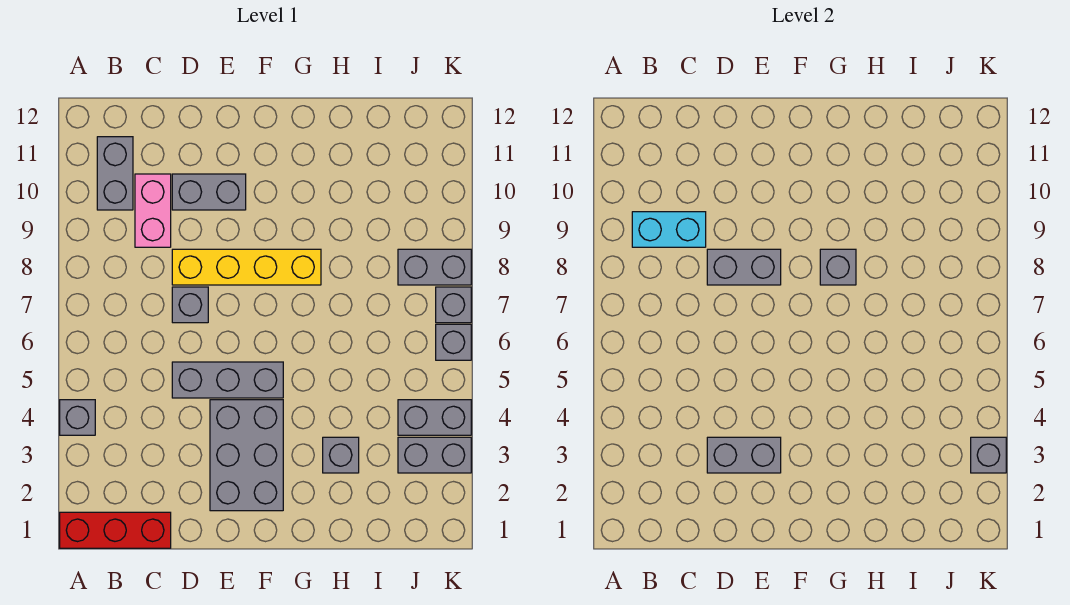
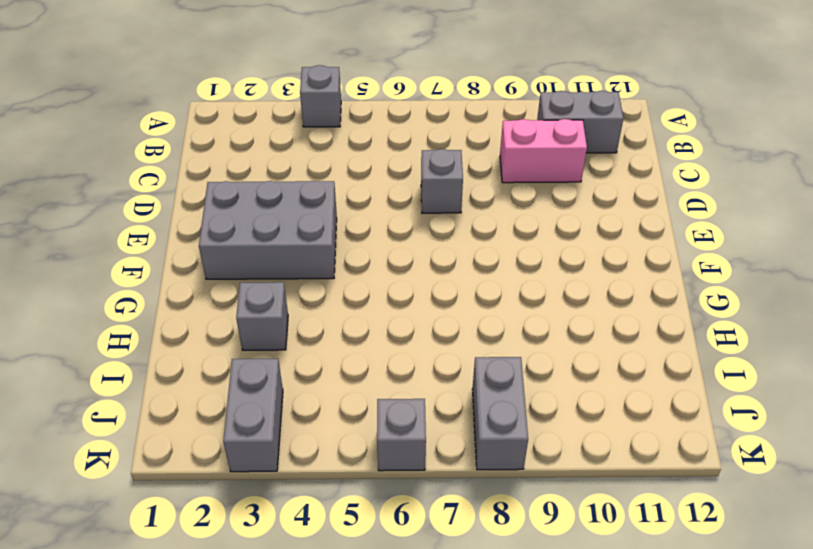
none -> red brick A1:C1 level 1
none -> grey brick D5:F5 level 1
none -> yellow brick D8:G8 level 1

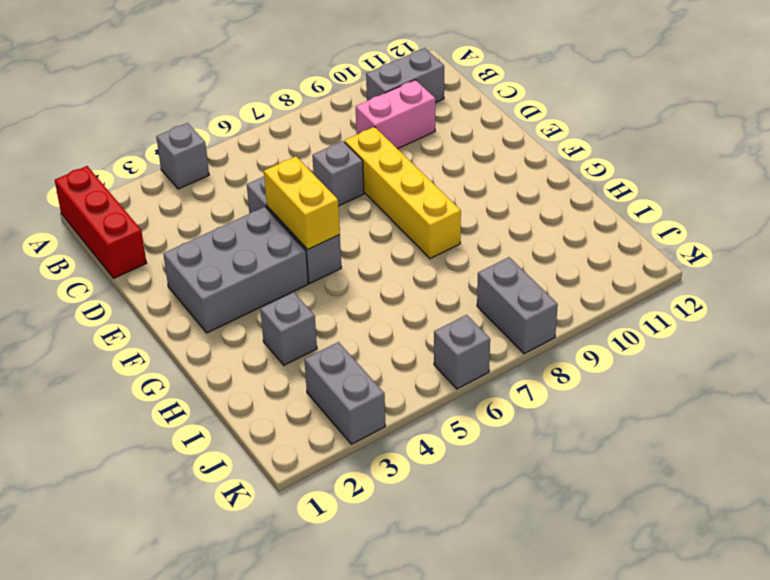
yellow brick E5:F5 level 2 -> none
none -> grey brick D10:E10 level 1
none -> grey brick J4:K4 level 1
none -> grey brick K7 level 1

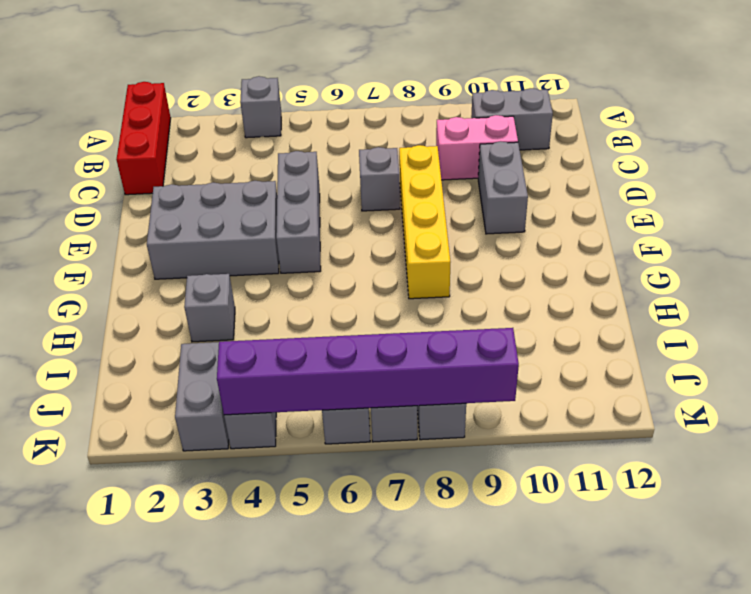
purple brick K4:K9 level 2 -> none
none -> cyan brick B9:C9 level 2
none -> grey brick D3:E3 level 2
none -> grey brick D8:E8 level 2

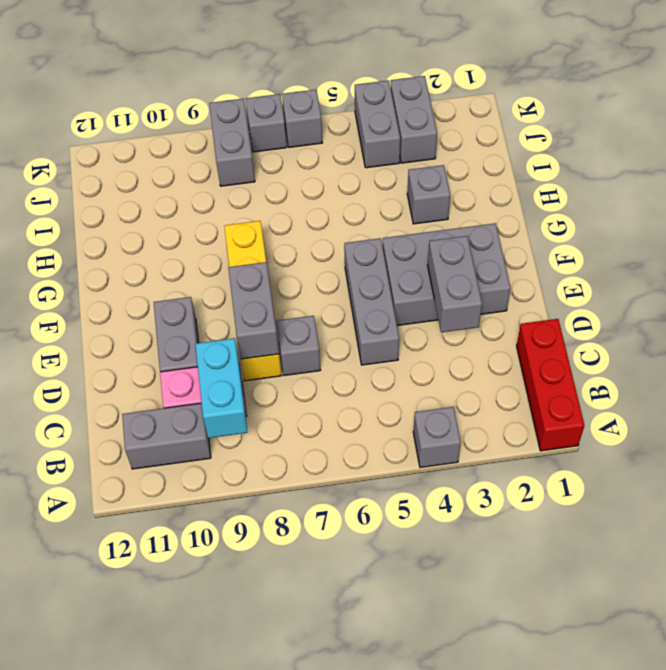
none -> grey brick G8 level 2
none -> grey brick K3 level 2

